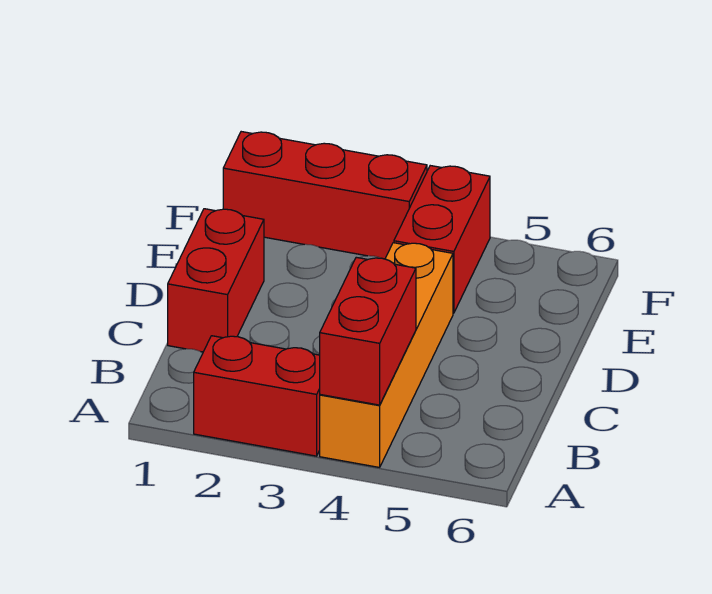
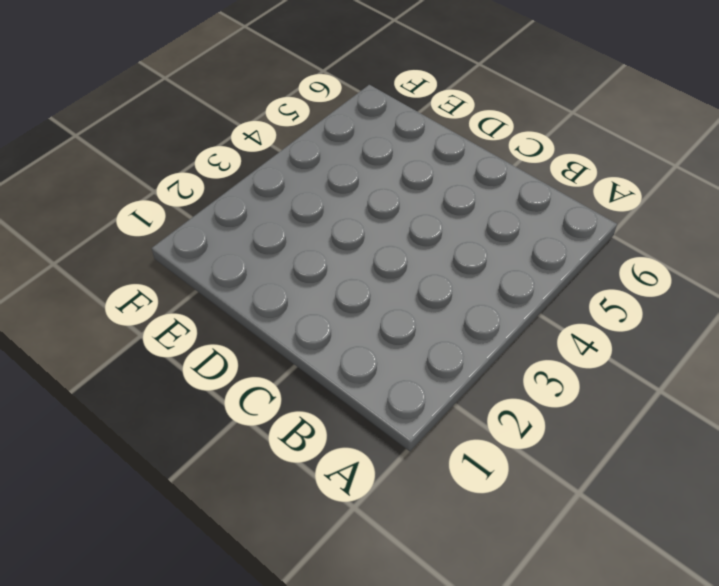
none -> red brick A2:A3 level 1
none -> orange brick A4:D4 level 1

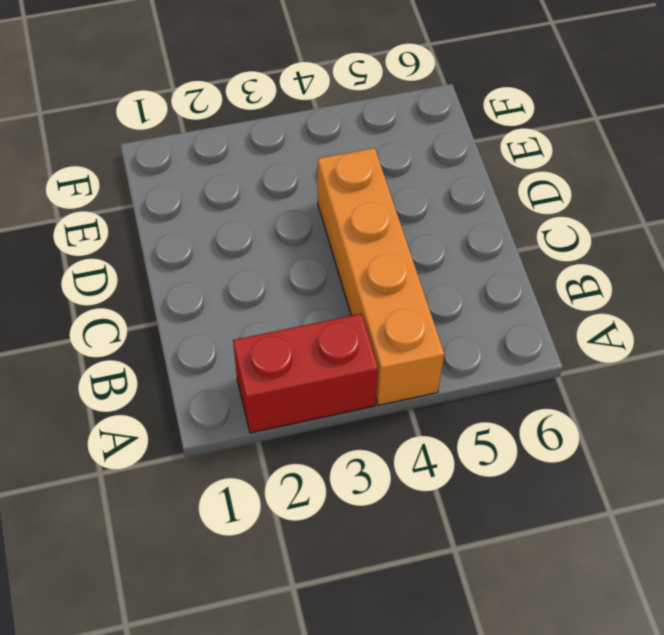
none -> red brick C1:D1 level 1
none -> red brick E4:F4 level 1

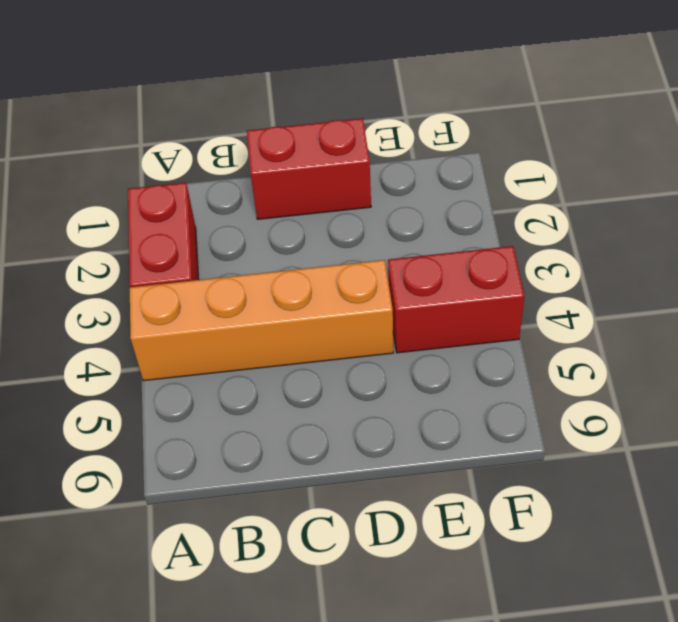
none -> red brick F1:F3 level 1
none -> red brick A4:B4 level 2

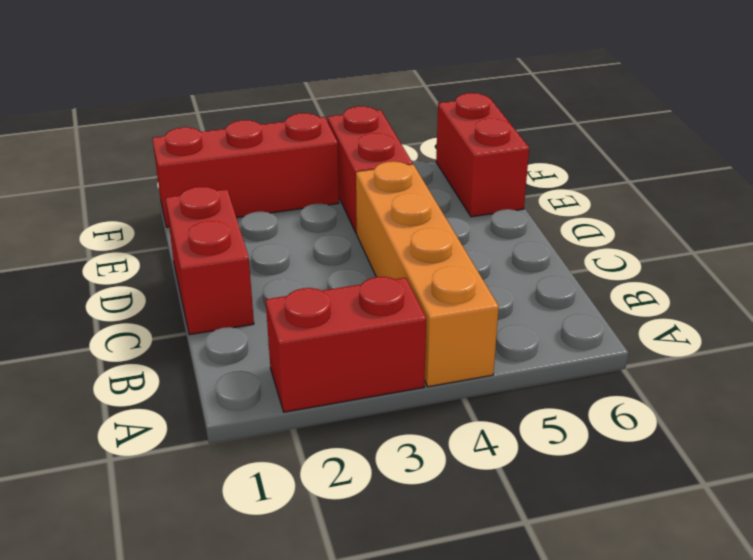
red brick E6:F6 level 1 -> red brick A4:B4 level 2

